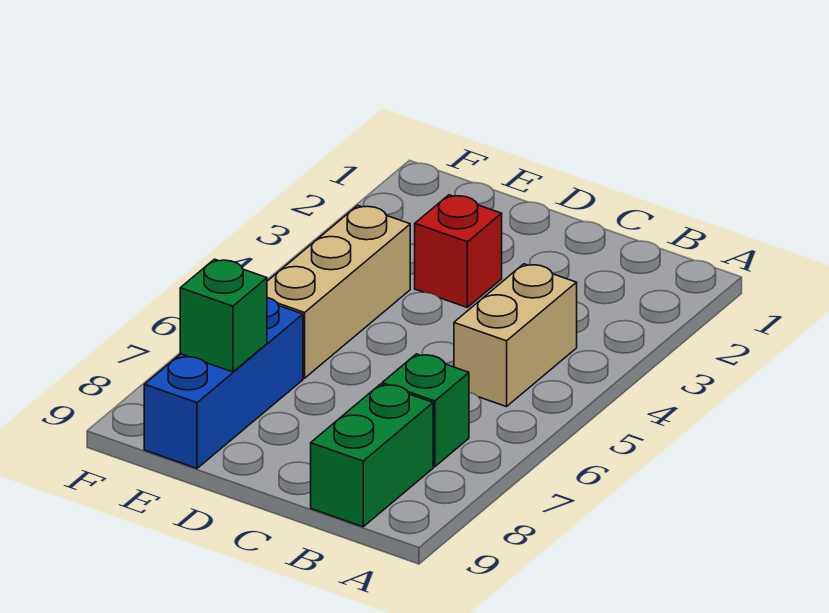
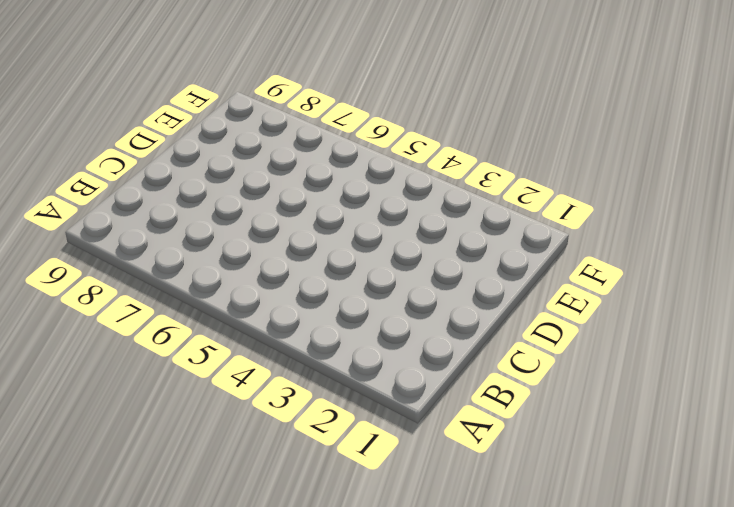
none -> tan brick B4:B5 level 1
none -> green brick B7 level 1

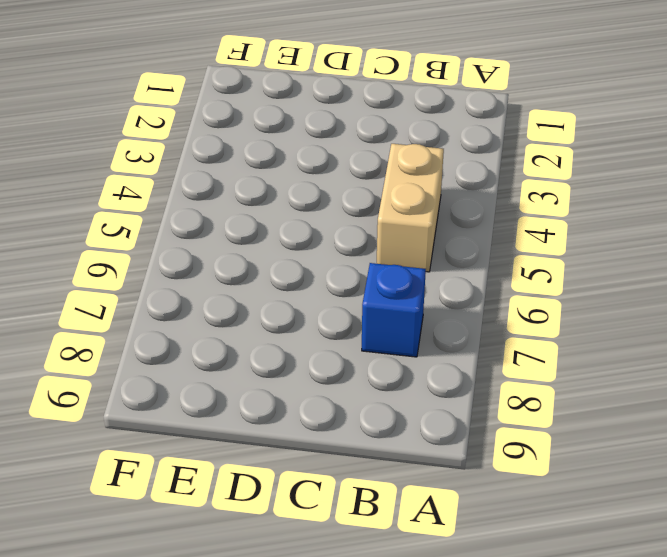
blue brick B7 level 1 -> green brick B7 level 1
none -> green brick B8:B9 level 1
none -> red brick D3 level 1

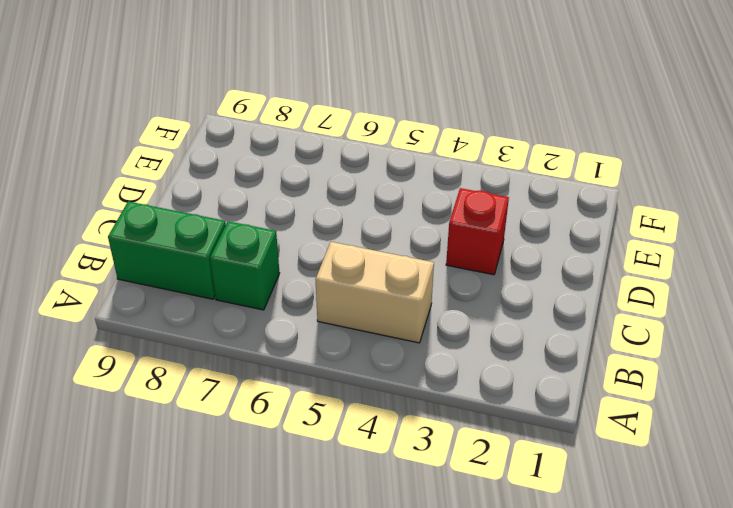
none -> tan brick E4:E6 level 1
none -> blue brick E7:E9 level 1

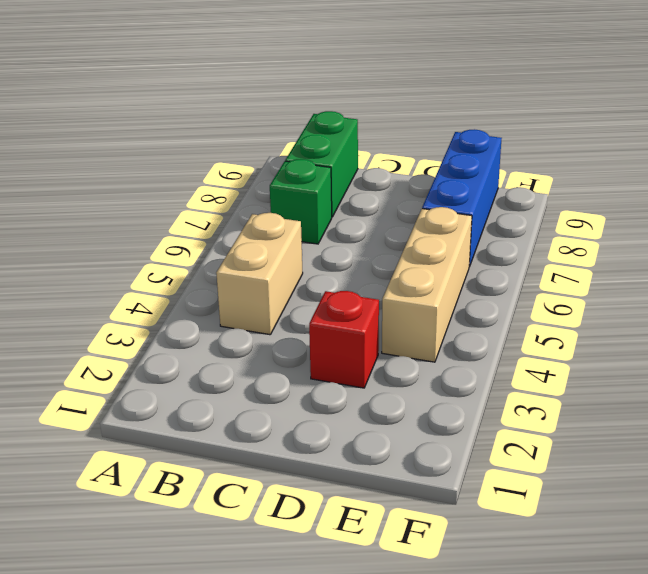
none -> green brick E8 level 2

